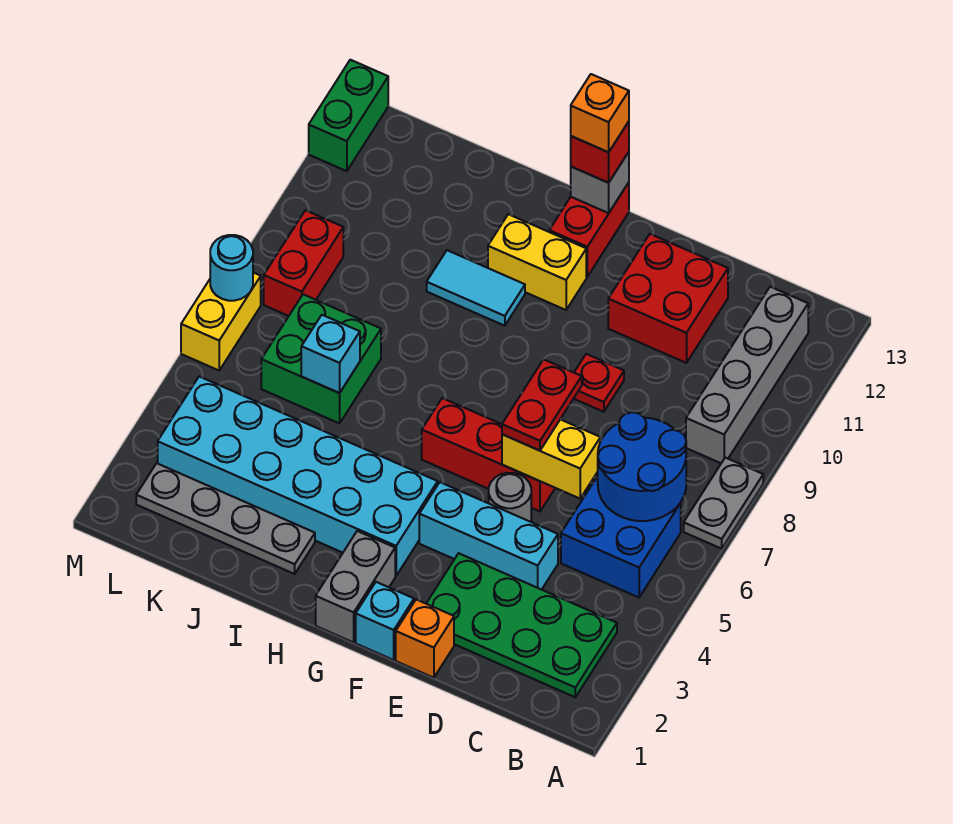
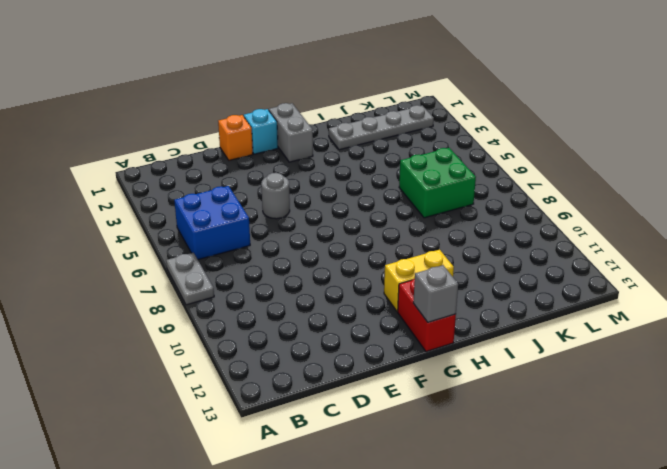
none -> green plate B2:E3 level 1
none -> grey brick B9:B12 level 1
none -> cyan brick D4:F4 level 1

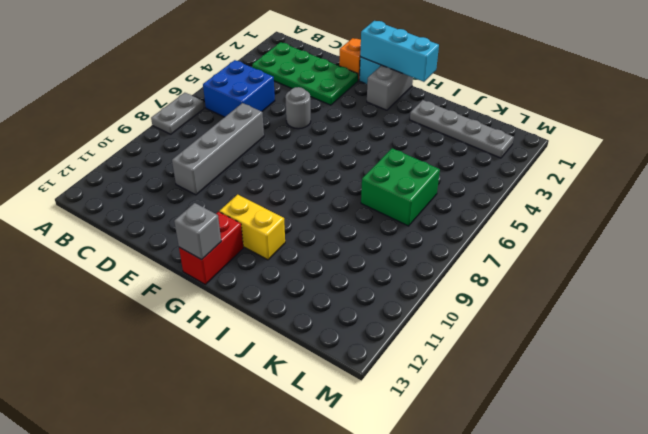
grey brick D7:D10 level 1 -> grey brick B9:B12 level 1
cyan brick F1:H1 level 2 -> cyan brick D4:F4 level 1
none -> red brick D11:E12 level 1
none -> red brick E6:G6 level 1
none -> red plate E9 level 1

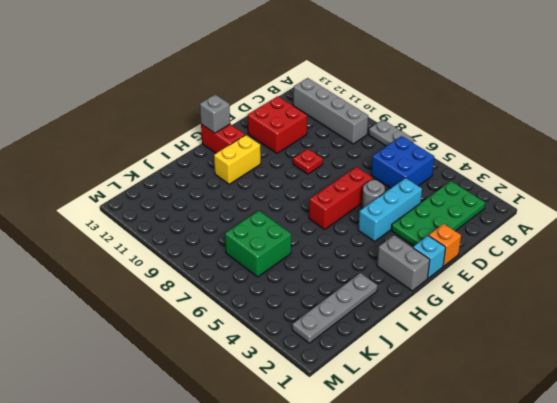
none -> cyan brick G3:L4 level 1
none -> cyan tile H10:I10 level 1
none -> red brick L8:L9 level 1

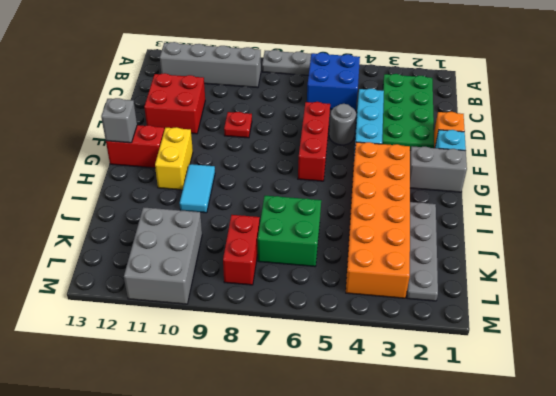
orange brick G3:L4 level 1 -> cyan brick G3:L4 level 1
red brick K8:L8 level 1 -> red brick L8:L9 level 1
grey brick K10:M11 level 1 -> none
none -> yellow brick M6:M7 level 1
none -> green brick M12:M13 level 1
none -> blue round brick B6:C7 level 2

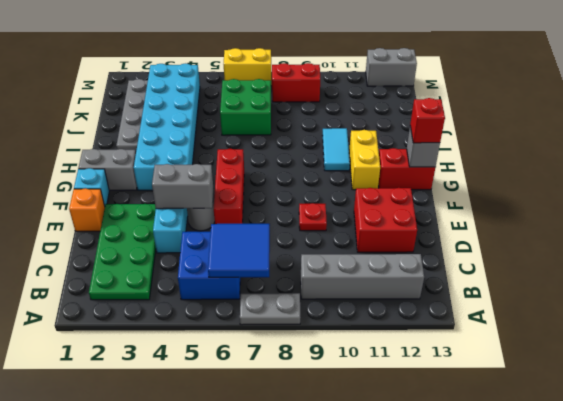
blue tile B6:C7 level 2 -> blue round brick B6:C7 level 2
grey brick E4:E5 level 2 -> none
grey brick M12:M13 level 1 -> green brick M12:M13 level 1
none -> yellow brick D6:E6 level 2
none -> cyan brick J6 level 2
none -> cyan round brick M7 level 2

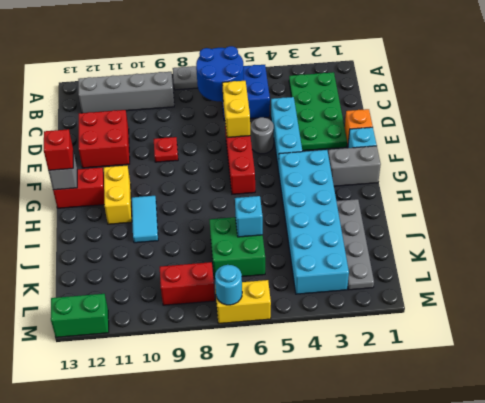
none -> red plate E6:E7 level 3
none -> orange brick G13 level 4

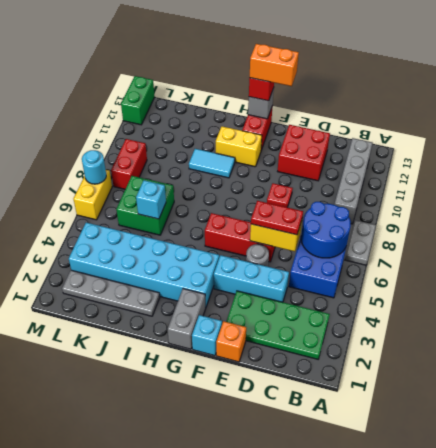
red plate D6:E6 level 3 -> red plate E6:E7 level 3
orange brick F13:G13 level 4 -> orange brick G13 level 4

